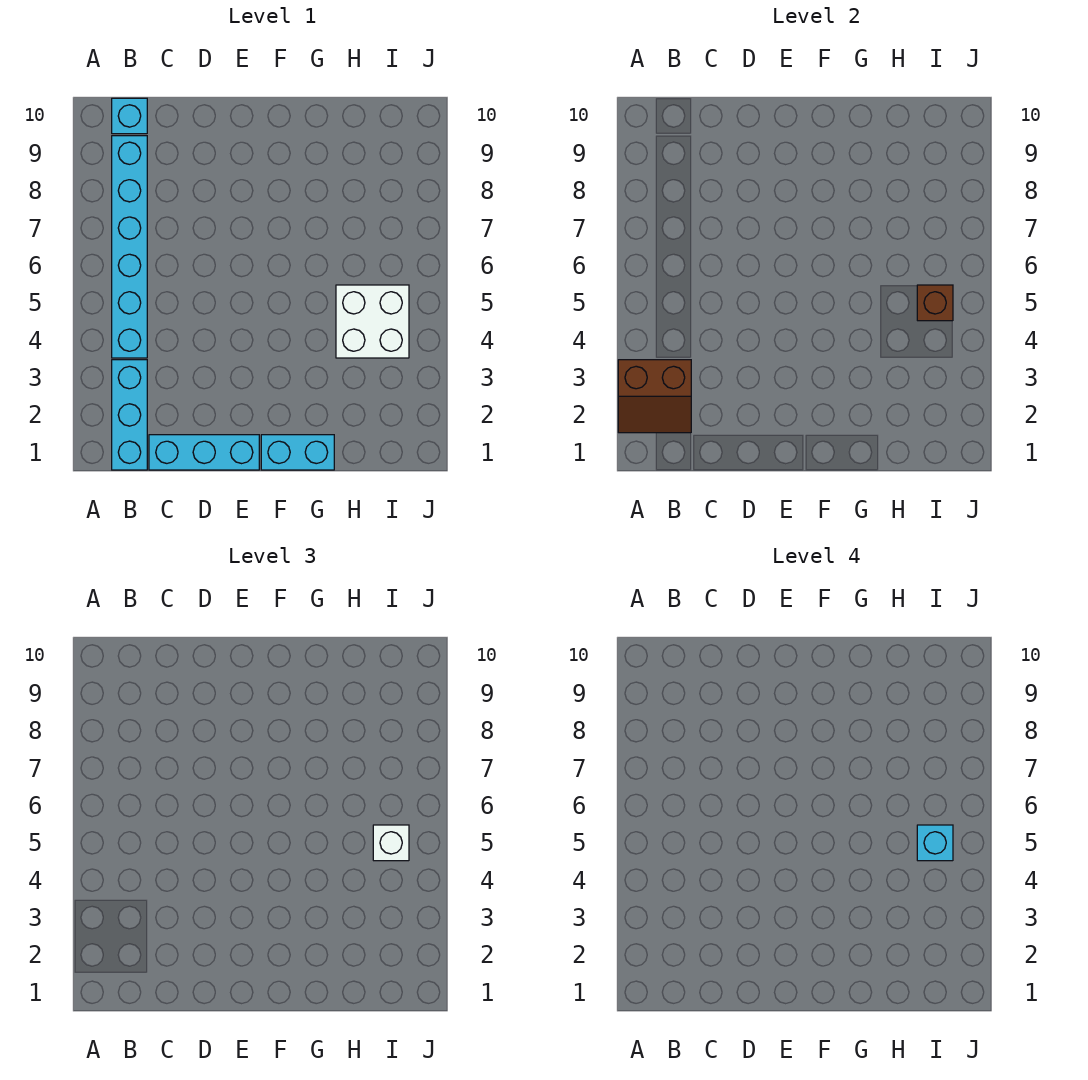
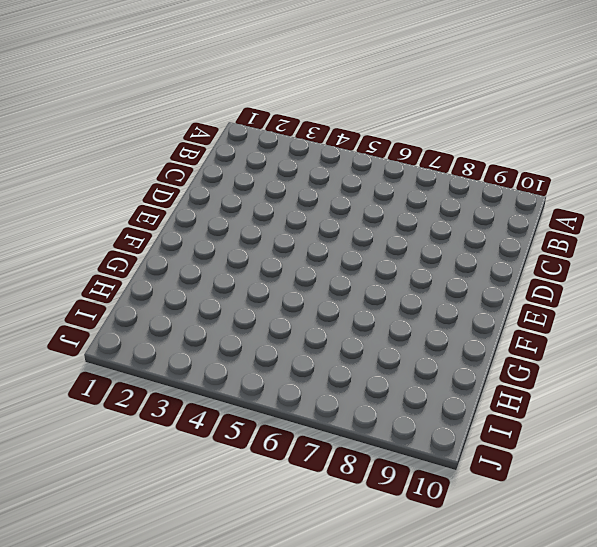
none -> cyan brick B1:B3 level 1
none -> cyan brick B4:B9 level 1

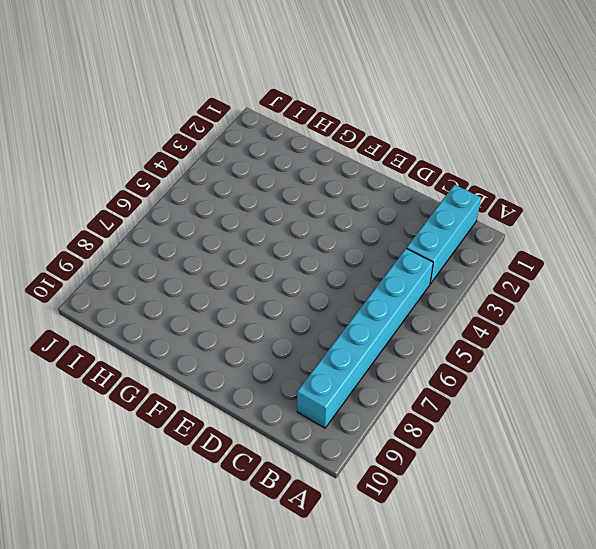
none -> cyan brick B10 level 1
none -> cyan brick C1:E1 level 1

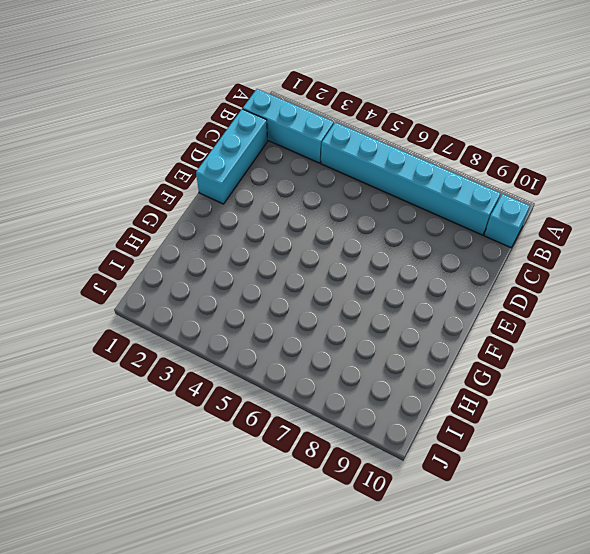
none -> cyan brick F1:G1 level 1
none -> white brick H4:I5 level 1

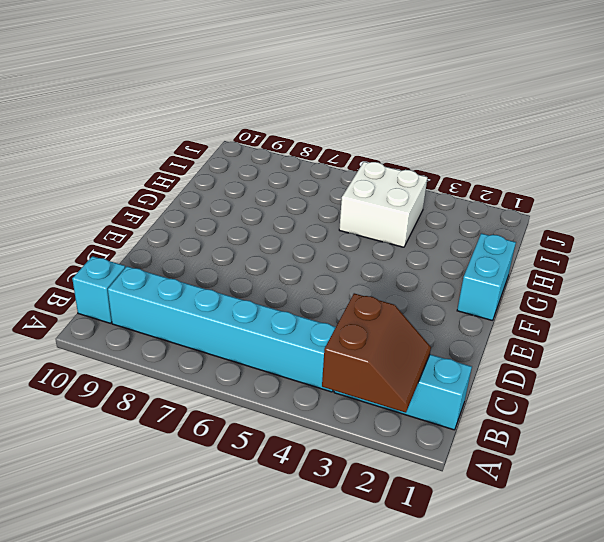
none -> cyan brick C1:E1 level 1
none -> brown brick I5 level 2

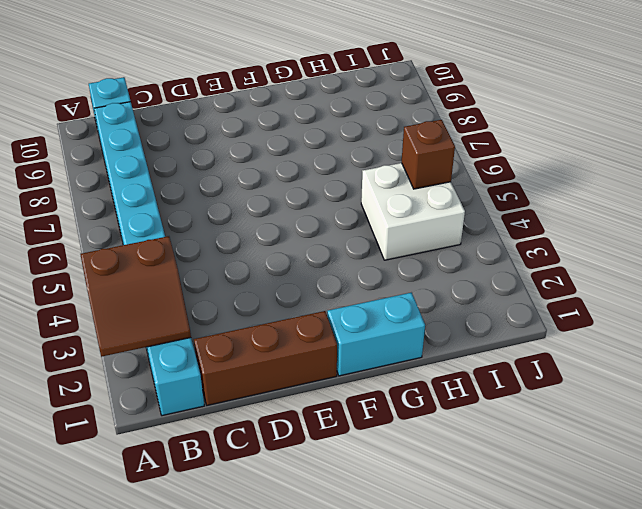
brown brick C1:E1 level 1 -> cyan brick C1:E1 level 1
none -> white brick I5 level 3
none -> cyan brick I5 level 4

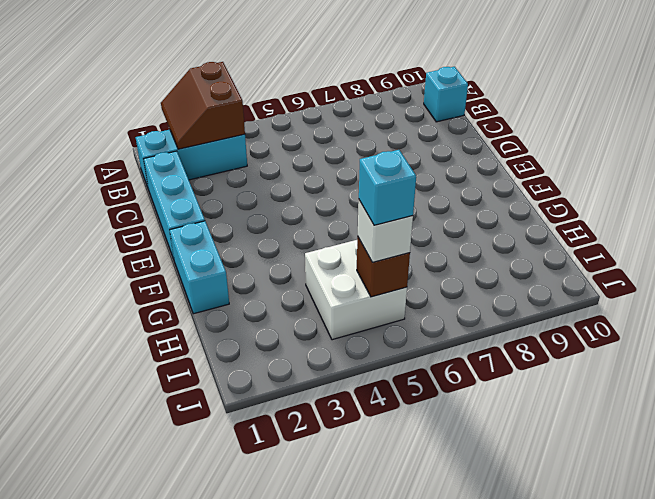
none -> cyan brick B4:B9 level 1

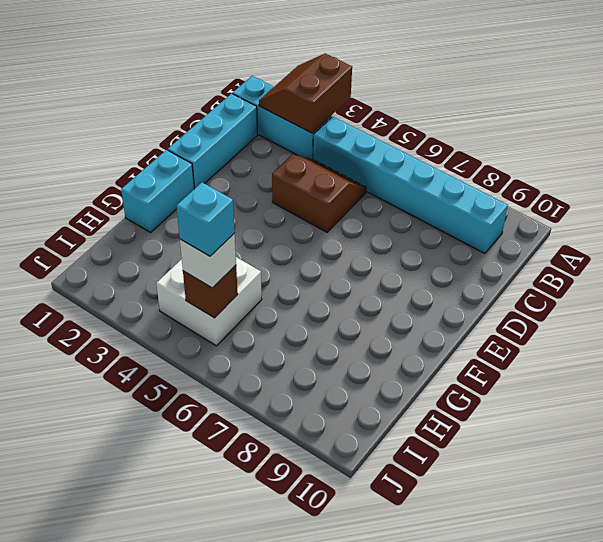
brown slope C4:D5 level 1 top D -> none
none -> cyan brick B10 level 1

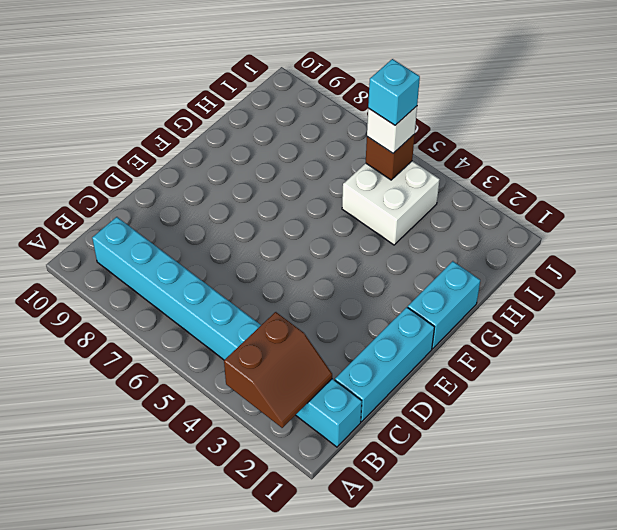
none -> cyan brick B10 level 1

